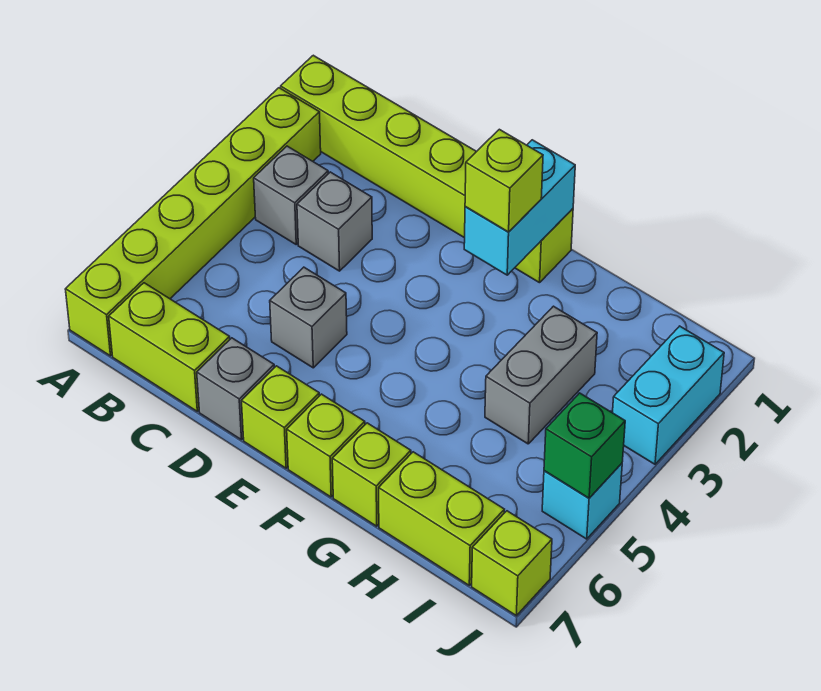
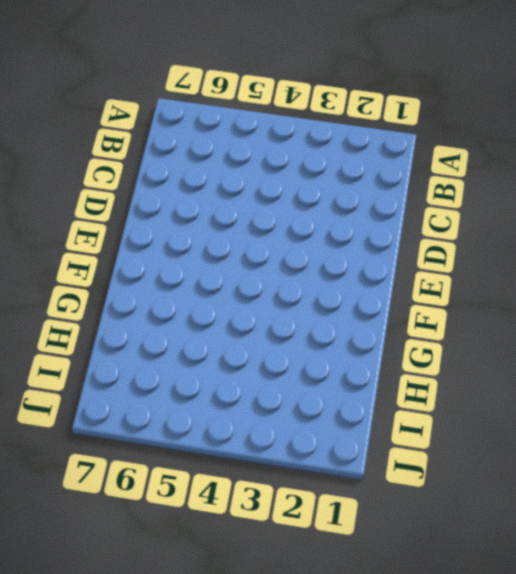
none -> lime brick A1:F1 level 1
none -> lime brick A2:A7 level 1
none -> grey brick B3 level 1

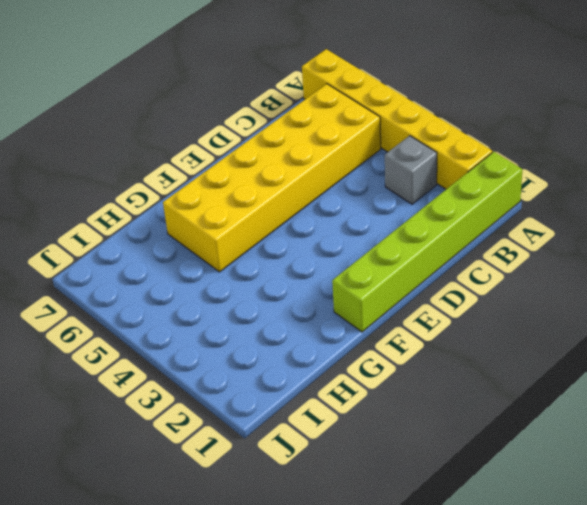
yellow brick A2:A7 level 1 -> lime brick A2:A7 level 1
yellow brick B5:G6 level 1 -> grey brick D5 level 1
none -> lime brick B7:C7 level 1
none -> grey brick C3 level 1
none -> grey brick D7 level 1

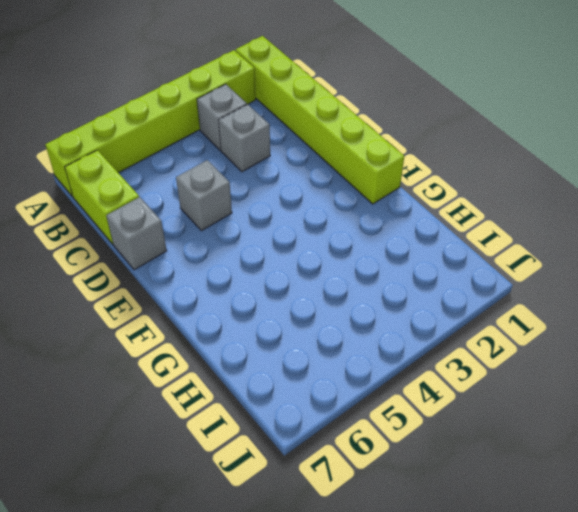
none -> lime brick E7 level 1
none -> lime brick F7 level 1
none -> lime brick G7 level 1

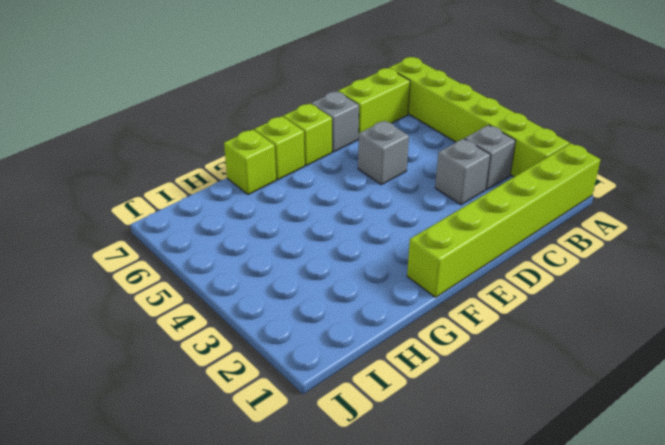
none -> grey brick H3:H4 level 1
none -> lime brick H7:I7 level 1
none -> cyan brick J2:J3 level 1

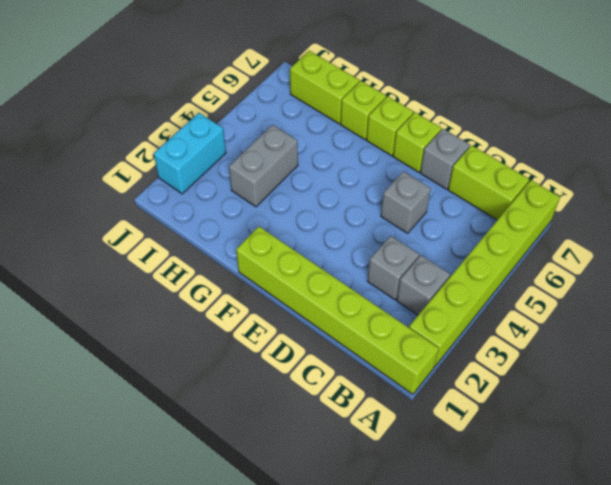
none -> cyan brick J5 level 1
none -> lime brick J7 level 1
none -> cyan brick F1:F2 level 2

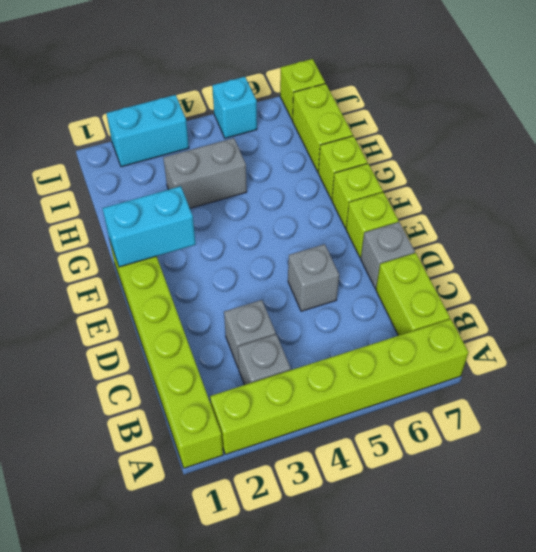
none -> green brick J5 level 2
none -> lime brick F2 level 3

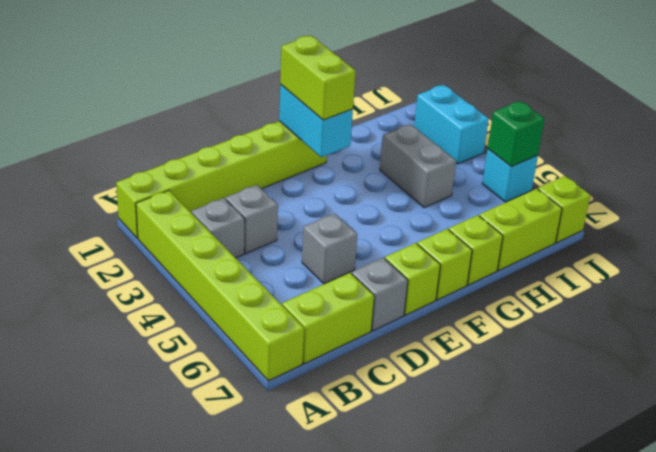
lime brick F1:F2 level 3 -> lime brick F2 level 3

